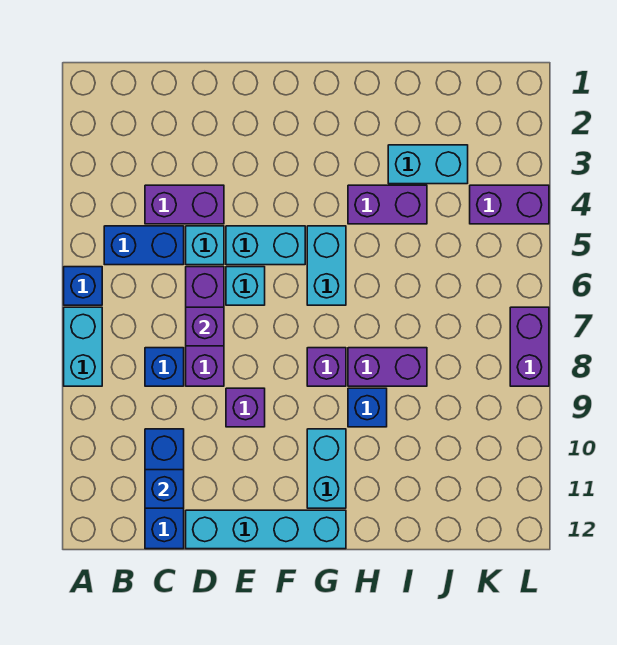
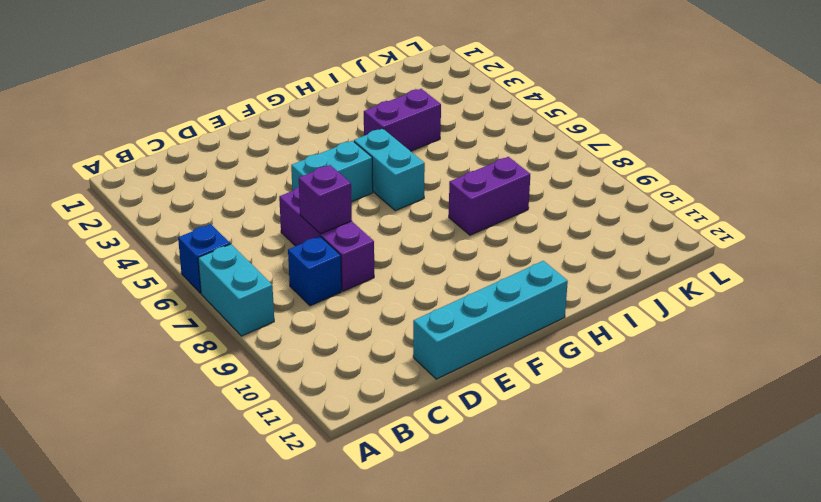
none -> blue brick B5:C5 level 1
none -> purple brick C4:D4 level 1
none -> blue brick C10:C12 level 1

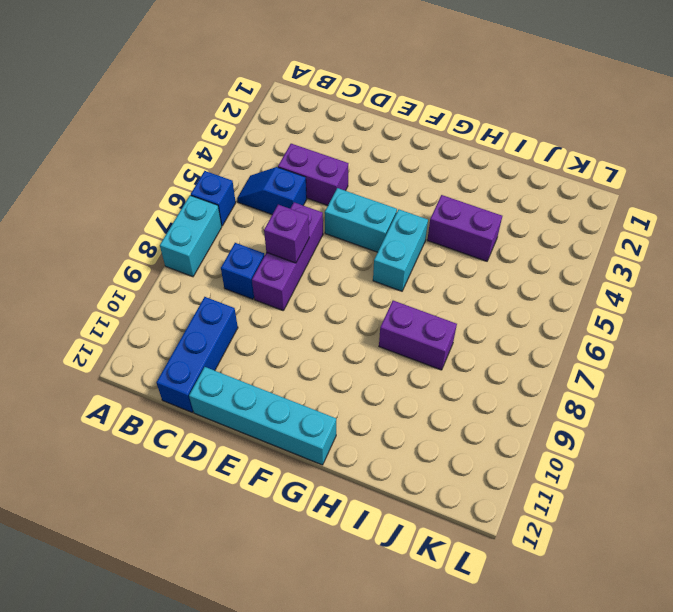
blue slope B5:C5 level 1 top C -> blue brick B5:C5 level 1
none -> cyan brick D5 level 1
none -> cyan brick E6 level 1
none -> purple brick E9 level 1

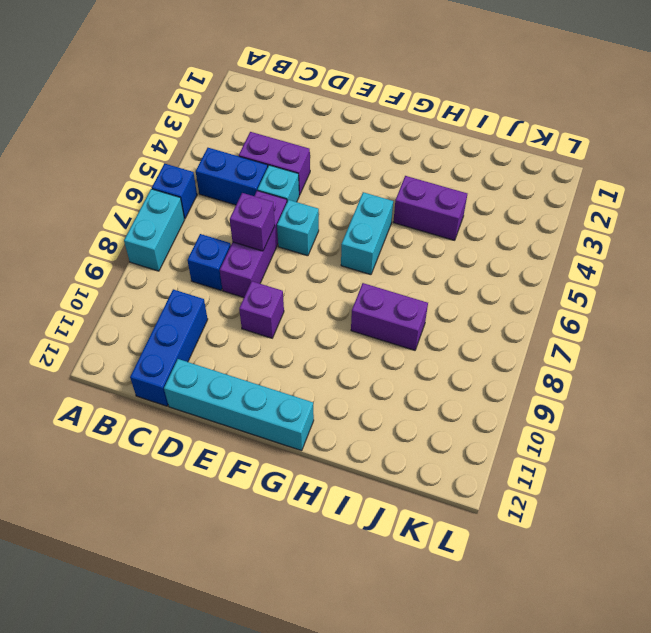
none -> cyan brick E5:F5 level 1
none -> purple brick G8 level 1
none -> cyan brick G10:G11 level 1

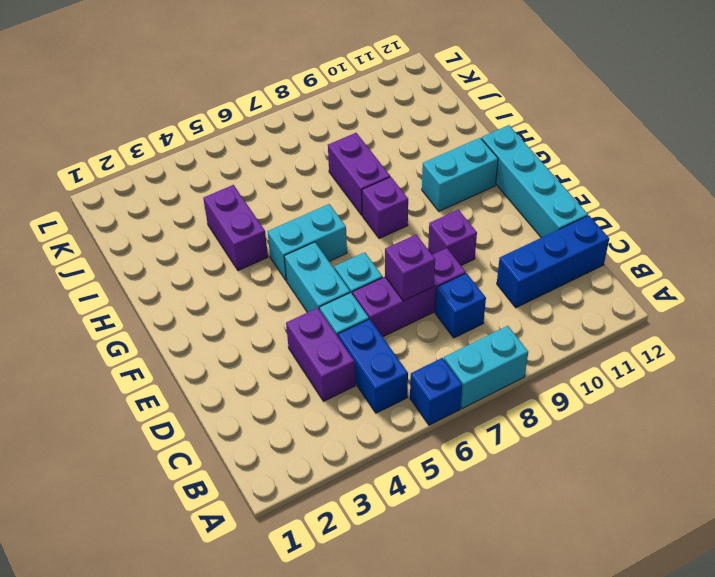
none -> blue brick H9 level 1
none -> cyan brick I3:J3 level 1
none -> purple brick K4:L4 level 1

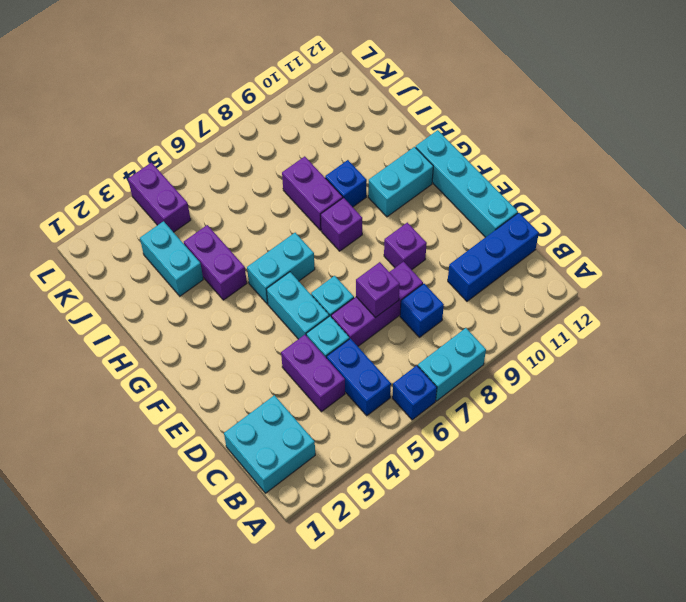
cyan brick B1:C2 level 1 -> none
none -> purple brick L7:L8 level 1
none -> blue brick C11 level 2

